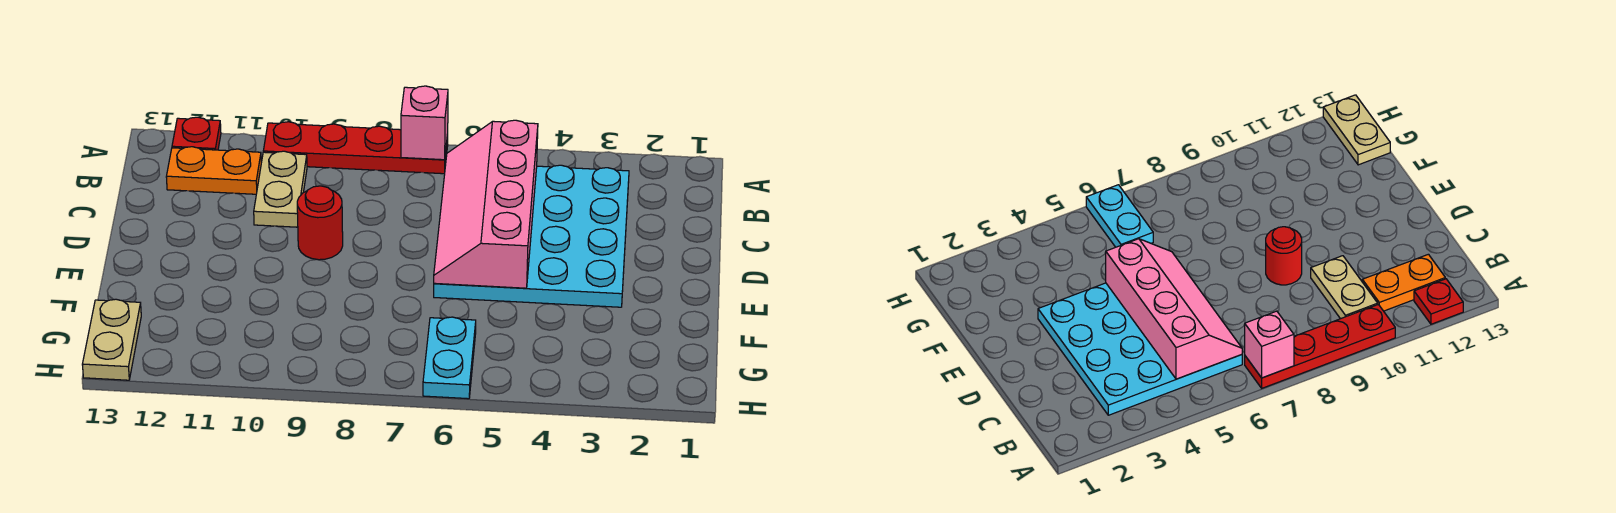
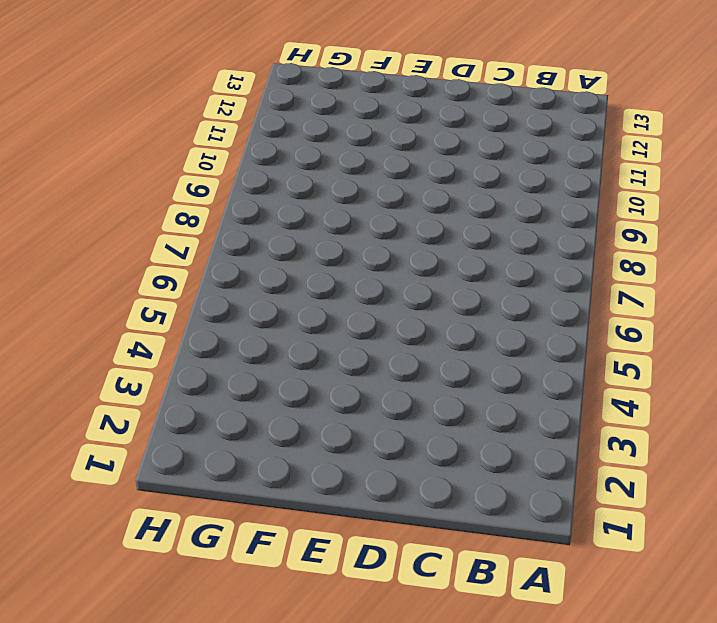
none -> red plate A7:A10 level 1
none -> red plate A12 level 1

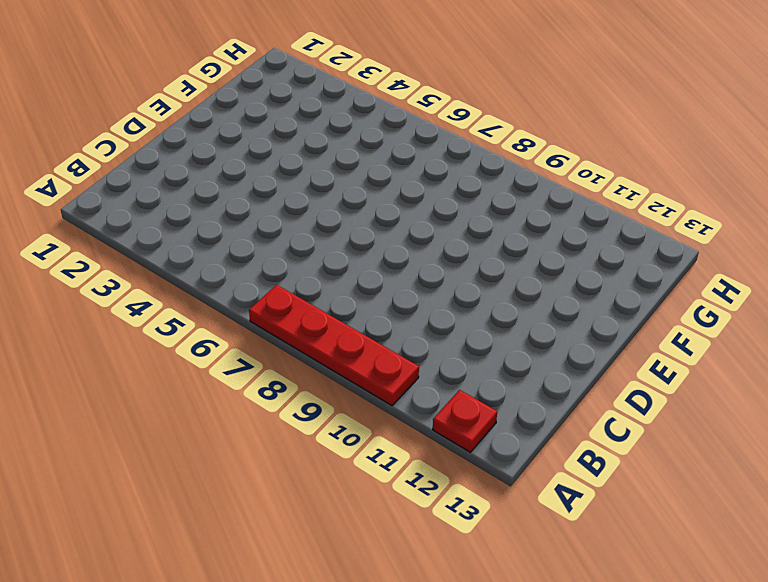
none -> cyan plate B3:E6 level 1
none -> tan plate B10:C10 level 1

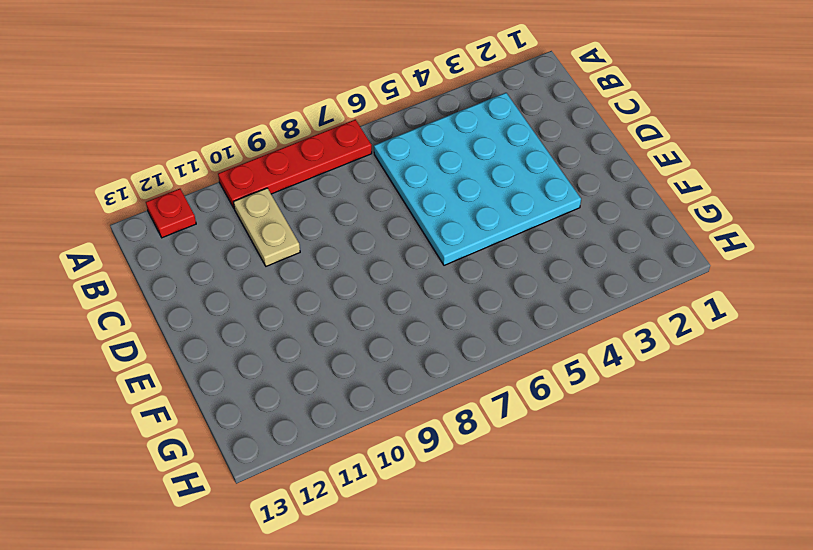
none -> orange plate B11:B12 level 1
none -> red round brick D9 level 1

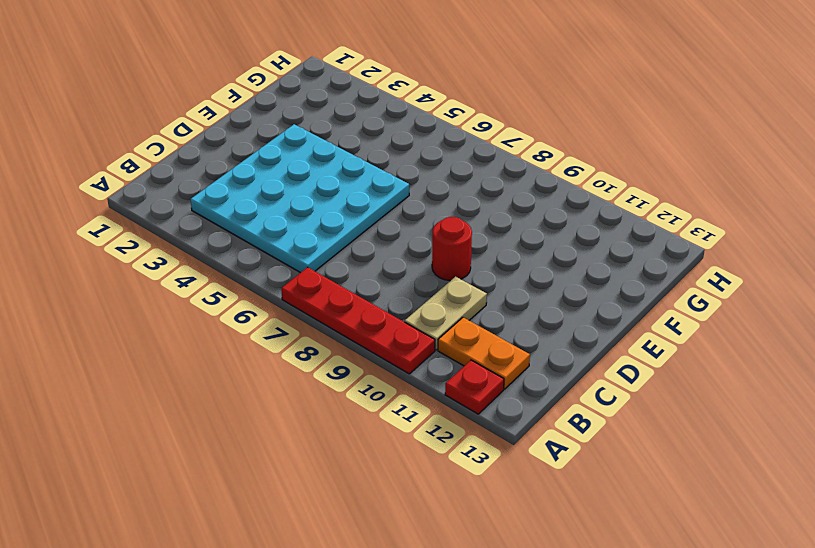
none -> cyan plate G6:H6 level 1
none -> tan plate G13:H13 level 1

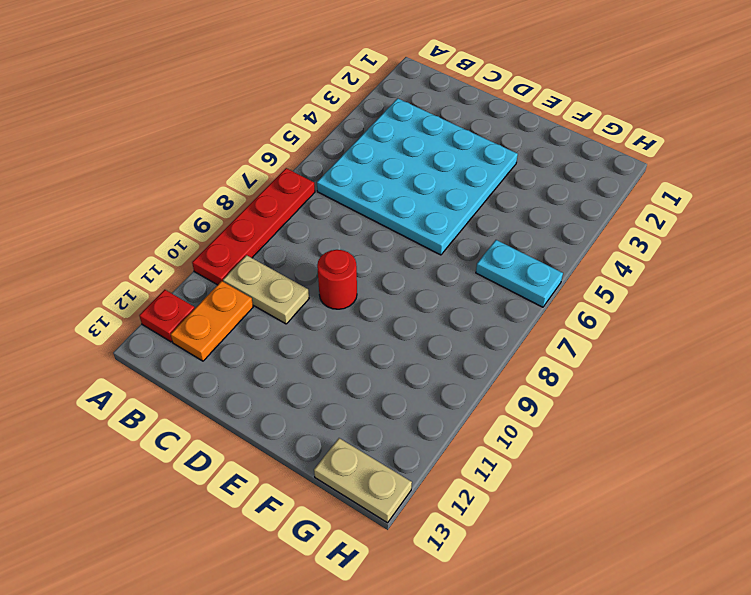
none -> pink brick A7 level 2
none -> pink slope B5:E6 level 2 top 5

